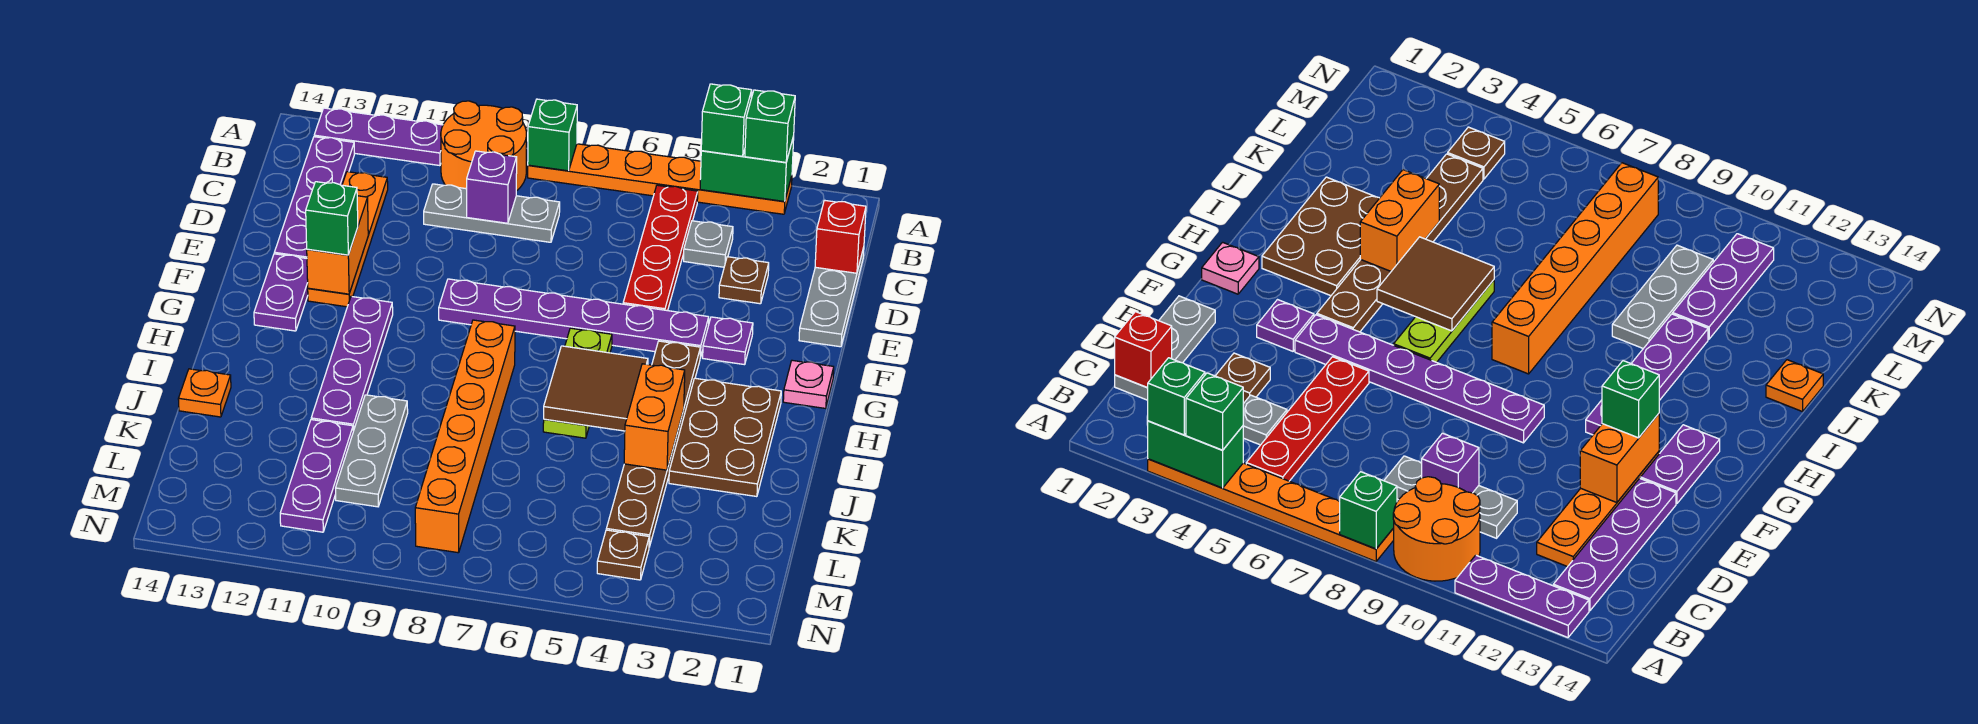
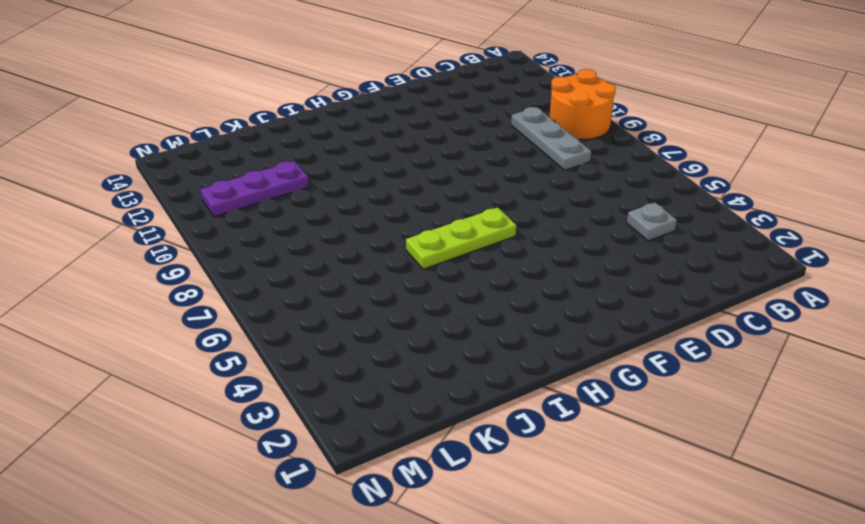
none -> orange plate A3:A8 level 1
none -> purple plate A11:A13 level 1
none -> red plate B5:E5 level 1
none -> purple plate B13:E13 level 1

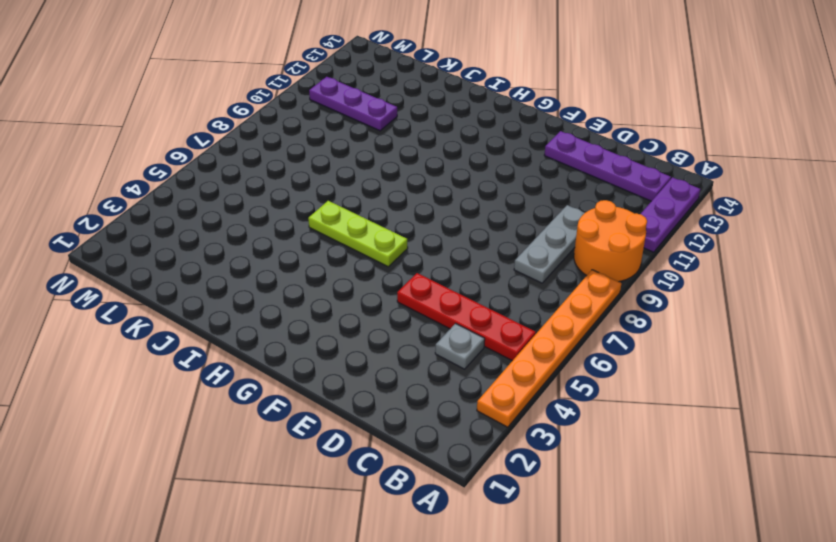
none -> grey plate C1:E1 level 1
none -> orange plate C12:F12 level 1
none -> brown plate D3 level 1
none -> purple plate F3 level 1

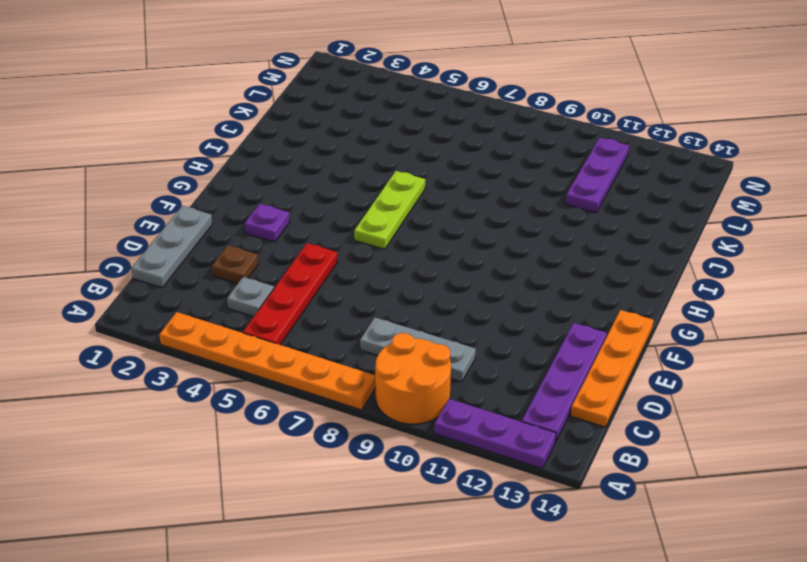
orange plate C14:F14 level 1 -> orange plate C12:F12 level 1
none -> purple plate F4:F9 level 1
none -> purple plate F13:G13 level 1
none -> pink plate G1 level 1
none -> brown plate G4:L4 level 1

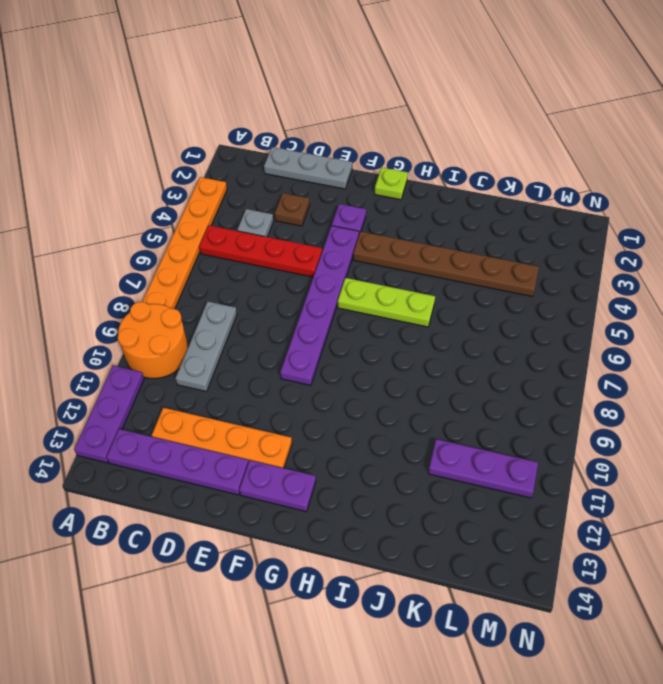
lime plate G1 level 1 -> pink plate G1 level 1
none -> purple plate G11:J11 level 1
none -> brown plate H2:J3 level 1
none -> orange brick H8:M8 level 1
none -> grey plate J10:L10 level 1

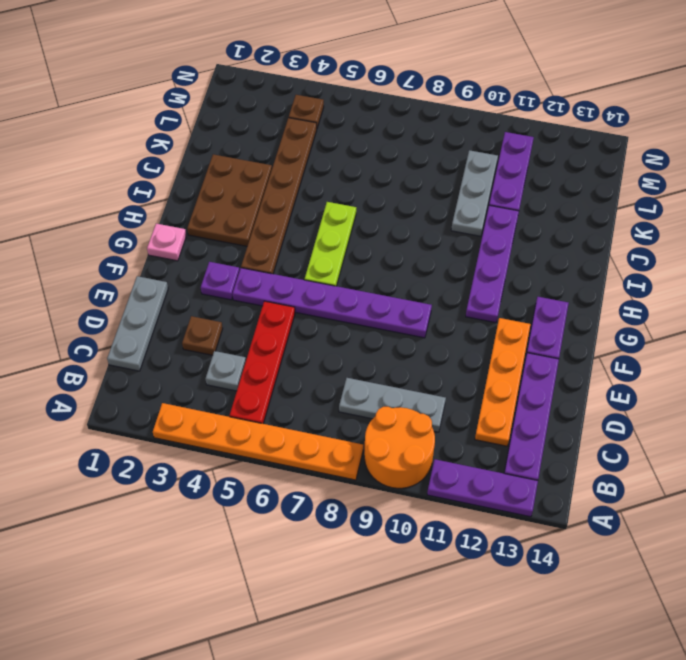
none -> orange brick H8:M8 level 1
none -> orange plate J14 level 1
none -> green brick A3:A4 level 2
none -> green brick A8 level 2

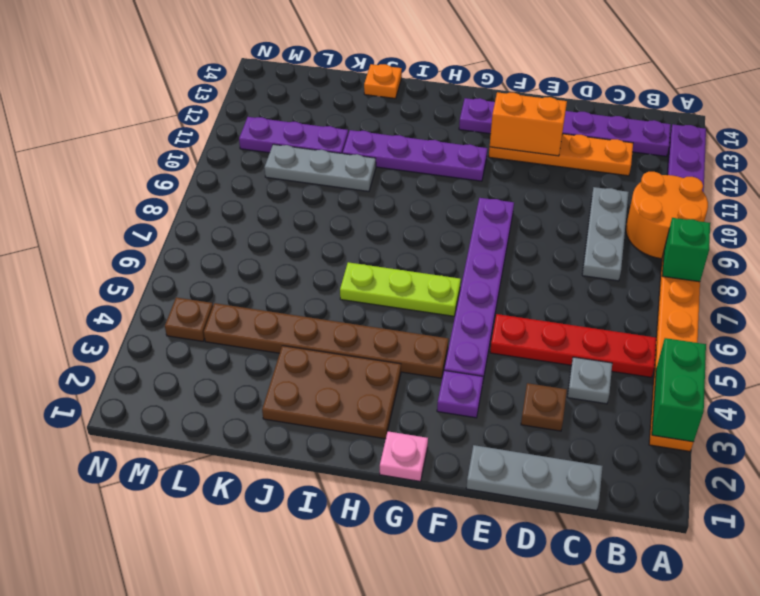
none -> orange brick H8:M8 level 1
none -> red brick C1 level 2
none -> purple brick C9 level 2
none -> brown tile H5:I6 level 2

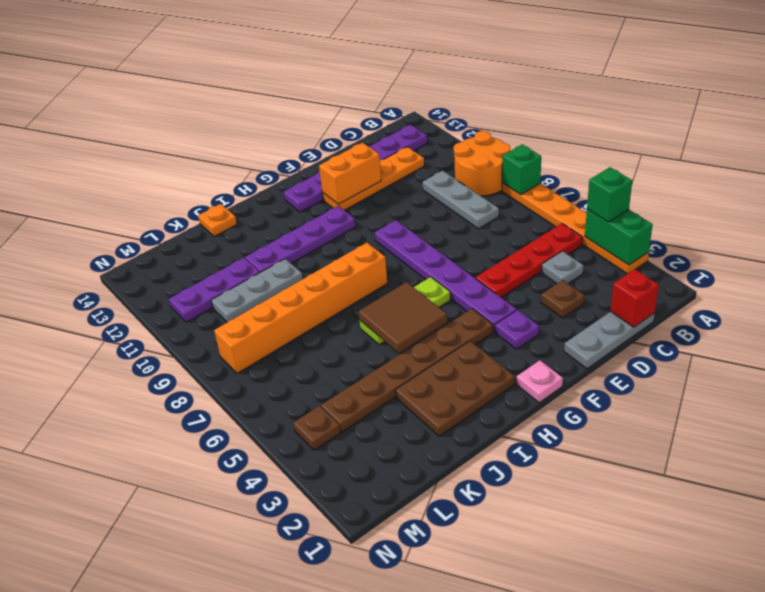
none -> purple plate A11:A13 level 1
none -> purple brick C9 level 2
none -> orange brick I4:J4 level 2
none -> green brick A3 level 3

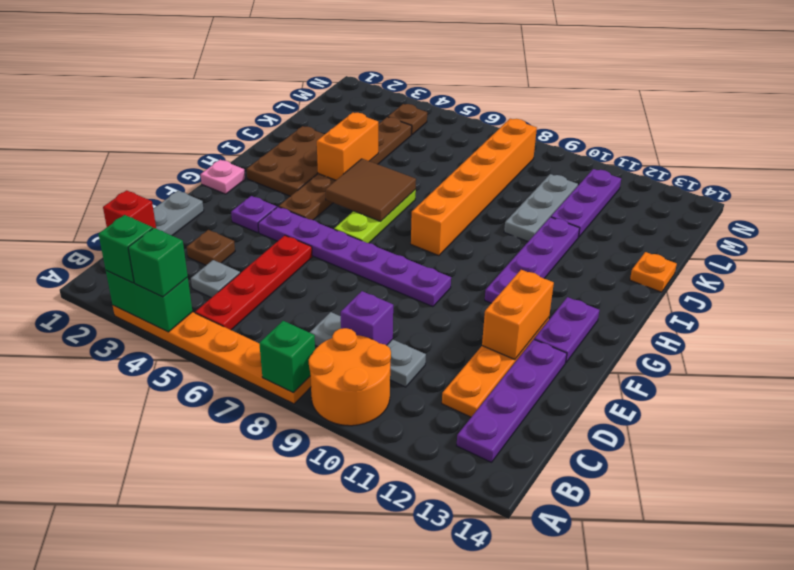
none -> purple plate A11:A13 level 1
none -> green brick F12 level 3

